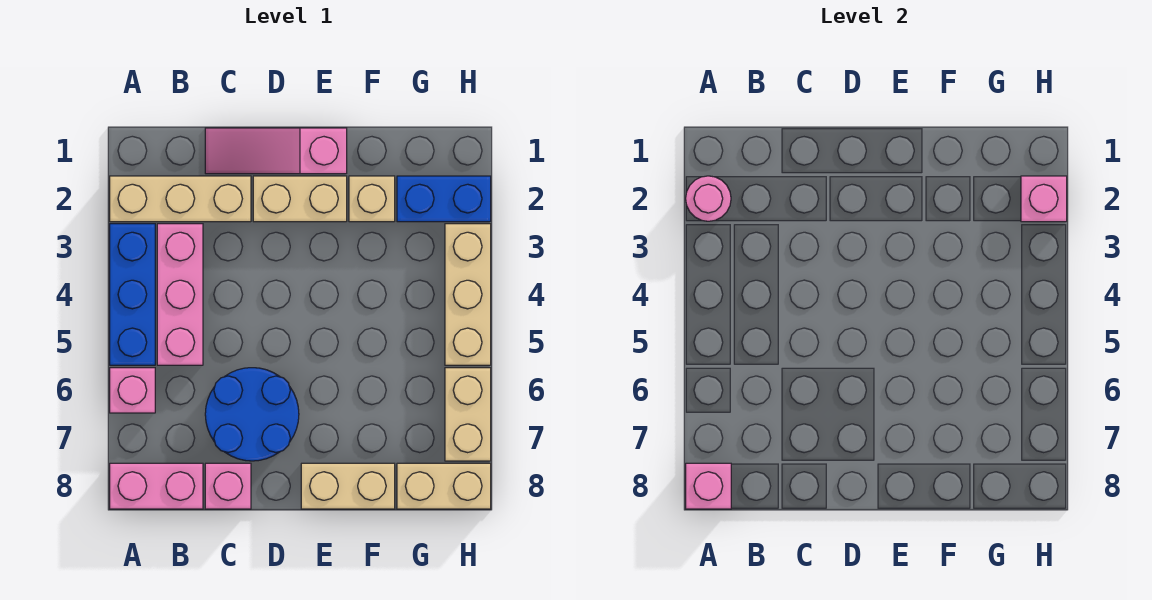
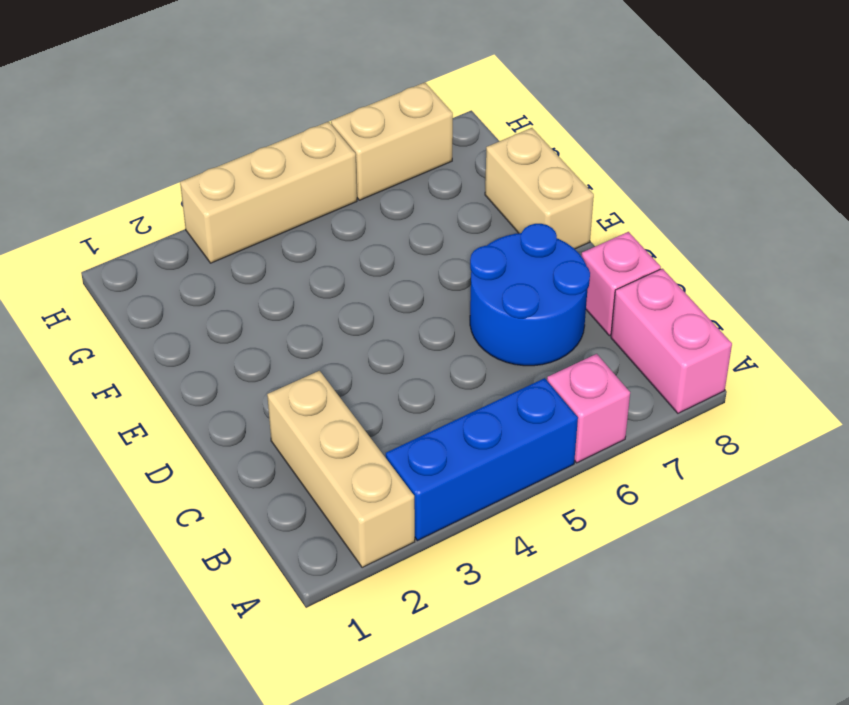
none -> pink brick B3:B5 level 1
none -> pink slope C1:E1 level 1 top E
none -> tan brick D2:E2 level 1

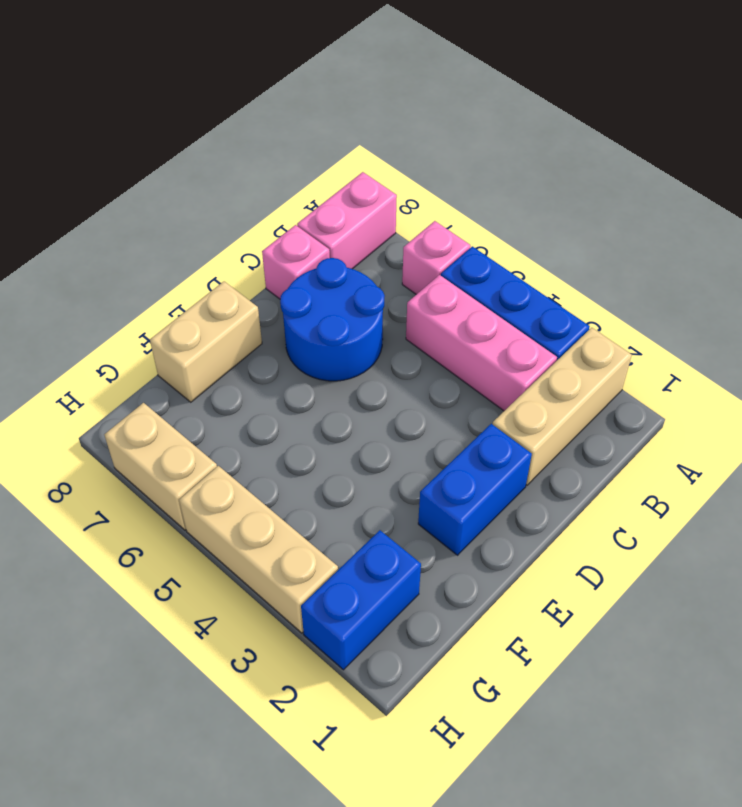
blue brick D2:E2 level 1 -> tan brick D2:E2 level 1
none -> pink slope C1:E1 level 1 top E
none -> tan brick F2 level 1
none -> tan brick G8:H8 level 1

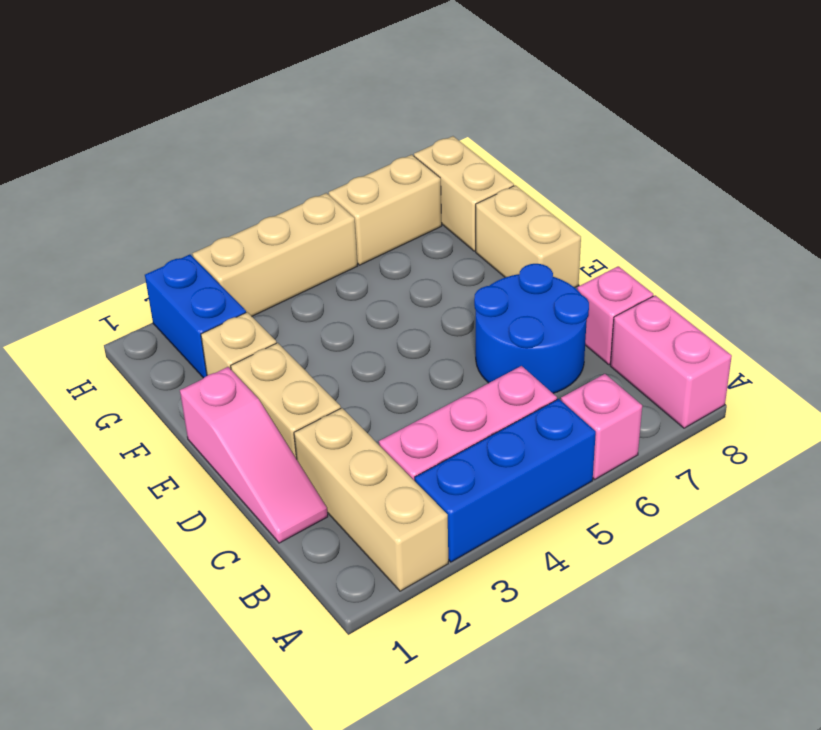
none -> pink round brick A2 level 2
none -> pink brick A8 level 2
none -> pink brick H2 level 2

